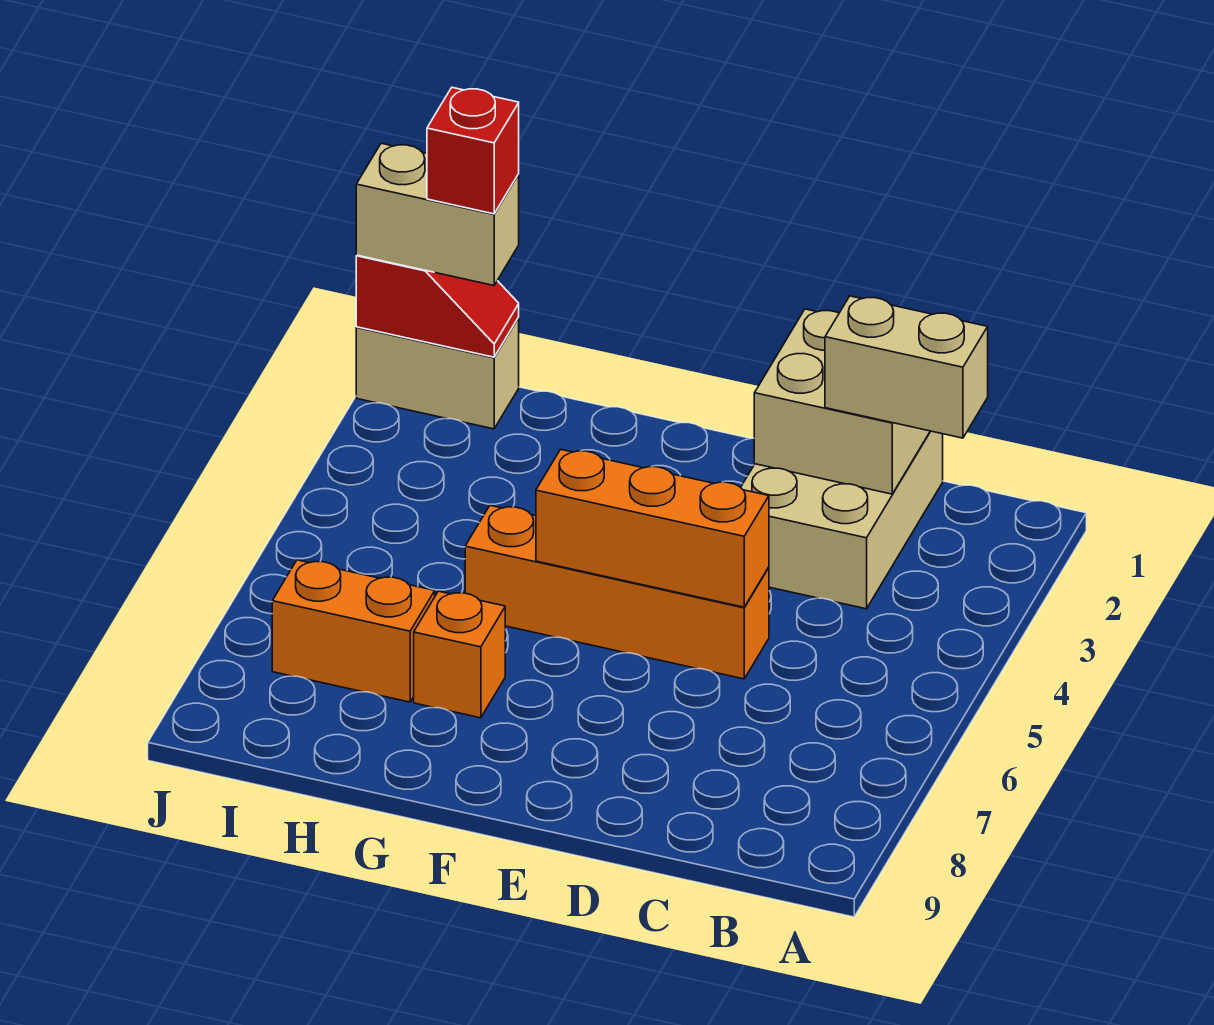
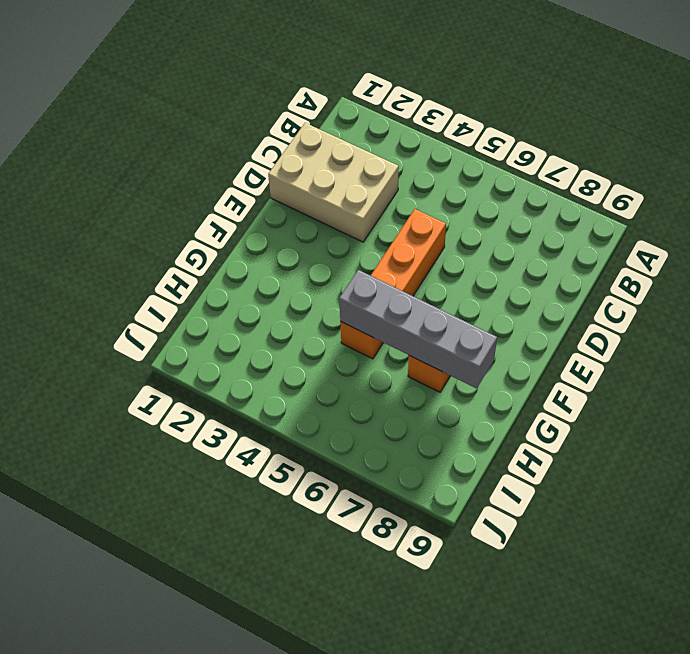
grey brick G5:G8 level 2 -> none
none -> orange brick H7:I7 level 1
none -> tan brick I1:J1 level 1

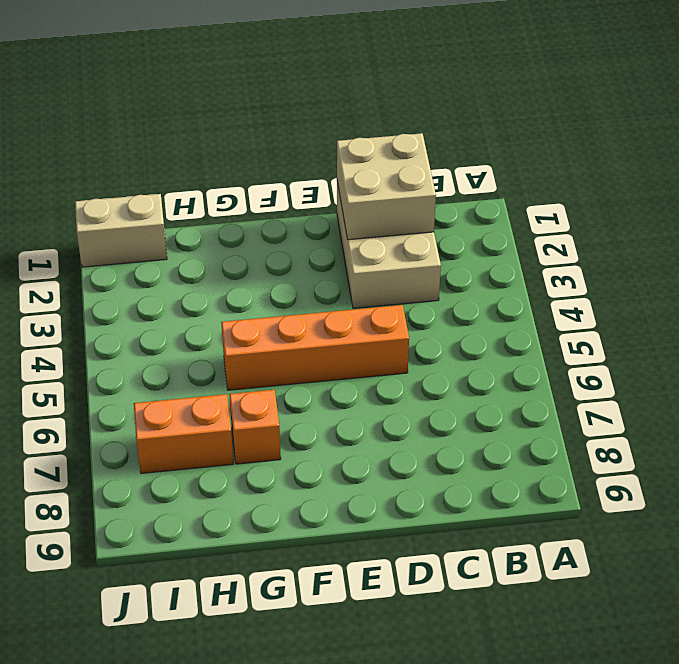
none -> orange brick D5:F5 level 2
none -> red slope I1:J1 level 2 top J

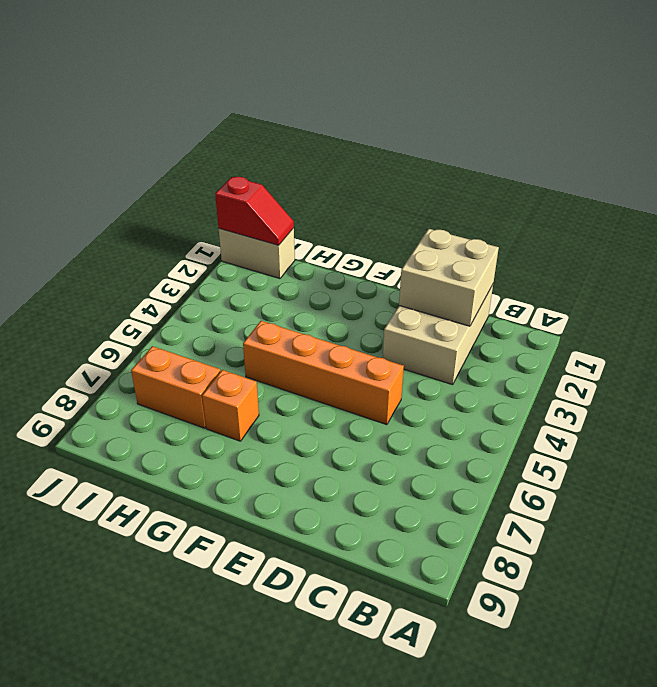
none -> orange brick D5:F5 level 2
none -> tan brick B2:C2 level 3

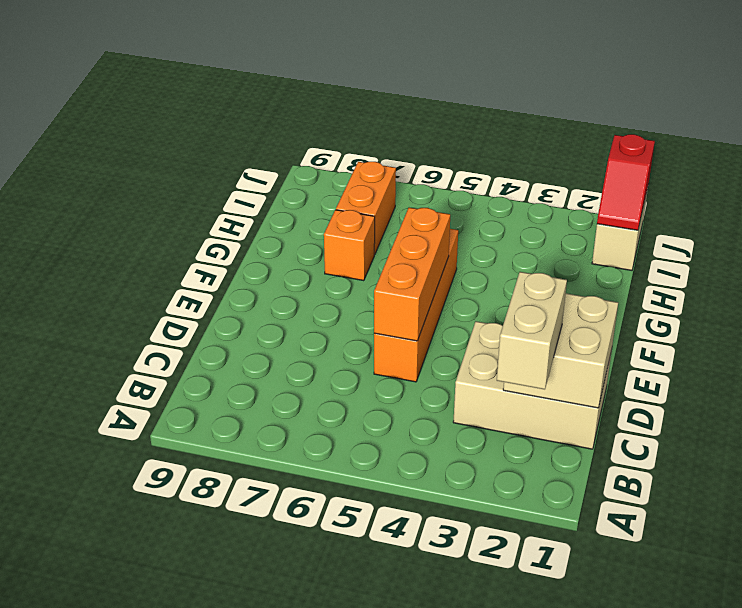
none -> tan brick I1:J1 level 3
none -> red brick I1 level 4

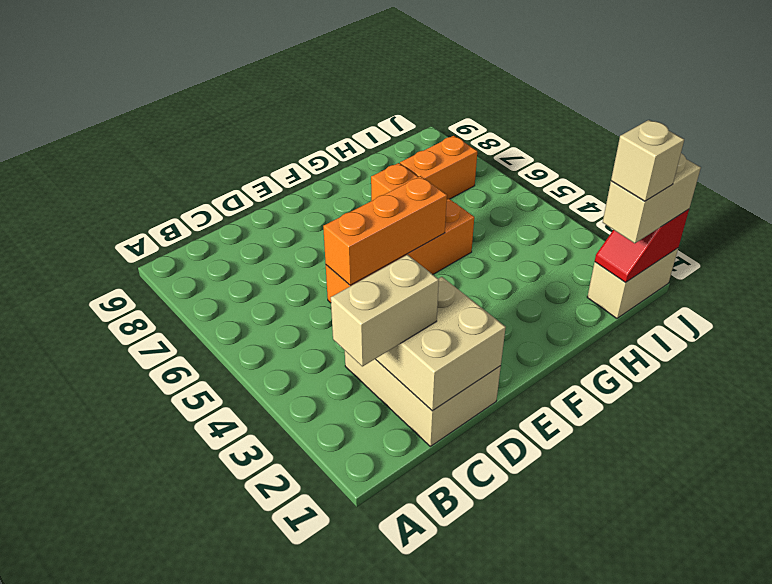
tan brick I1 level 4 -> red brick I1 level 4

